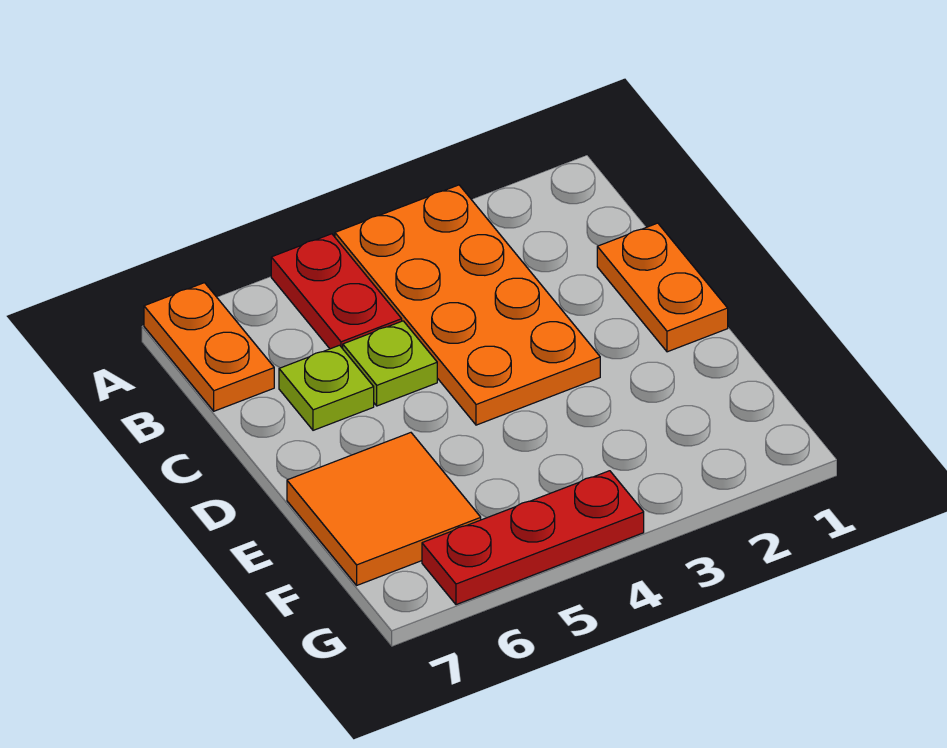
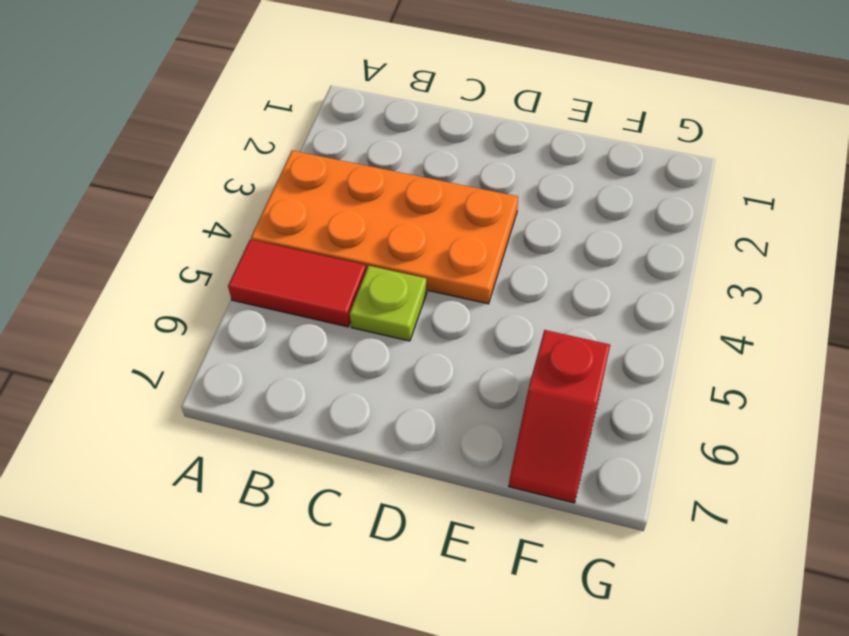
red tile A5:B5 level 1 -> red plate A5:B5 level 1
red slope F6:F7 level 1 top 6 -> orange tile E6:F7 level 1
none -> orange plate A7:B7 level 1
none -> orange plate C1:D1 level 1

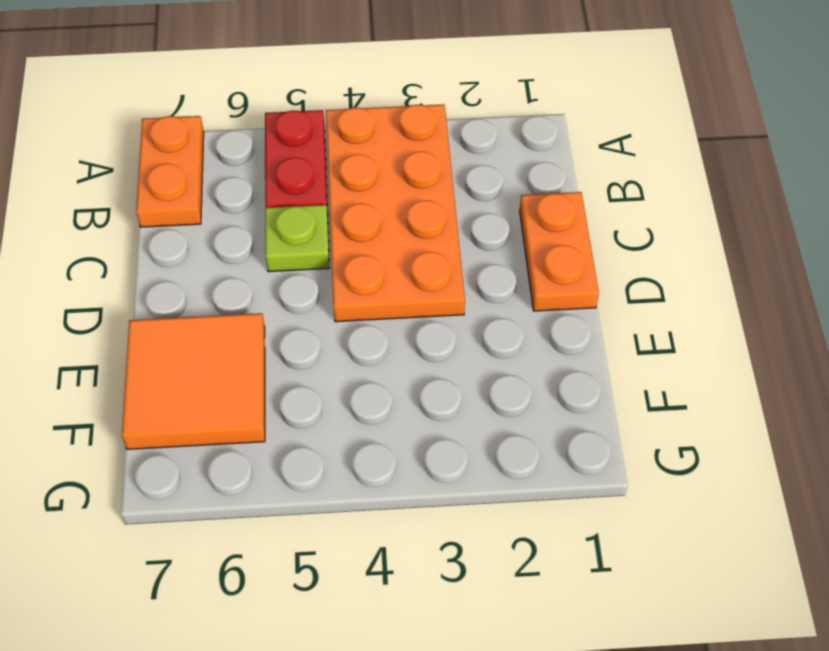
none -> lime plate C6 level 1
none -> red plate G4:G6 level 1

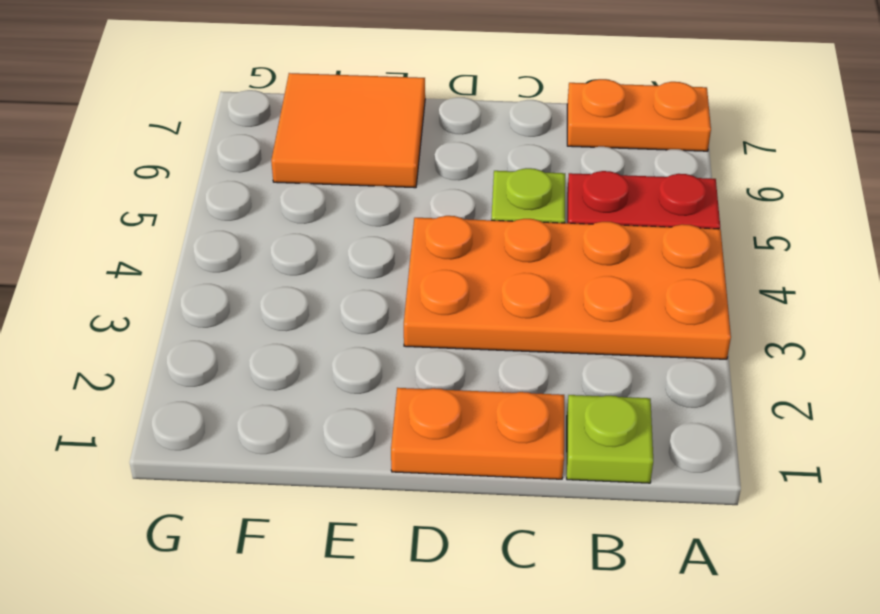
lime plate B1 level 1 -> lime plate C6 level 1
none -> red plate G4:G6 level 1

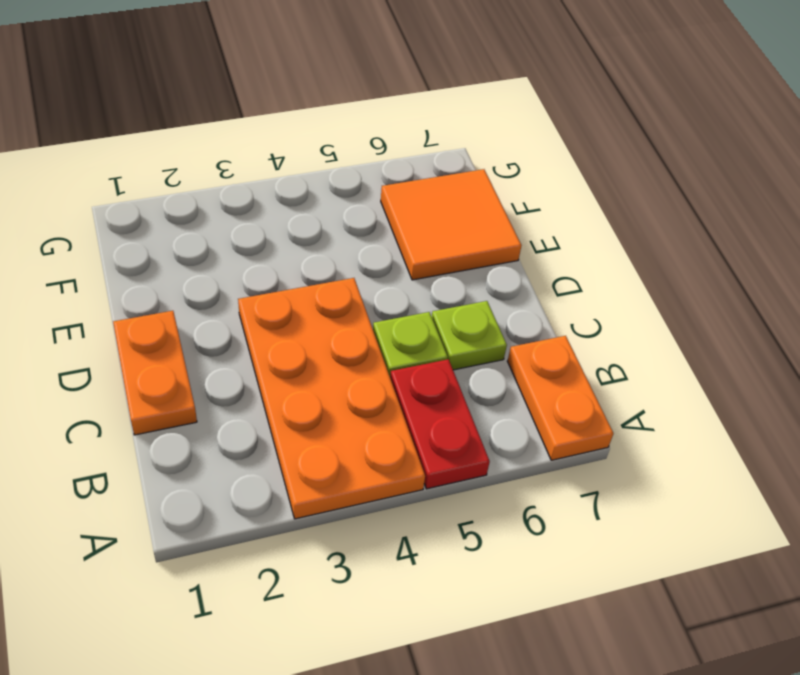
none -> red plate G4:G6 level 1

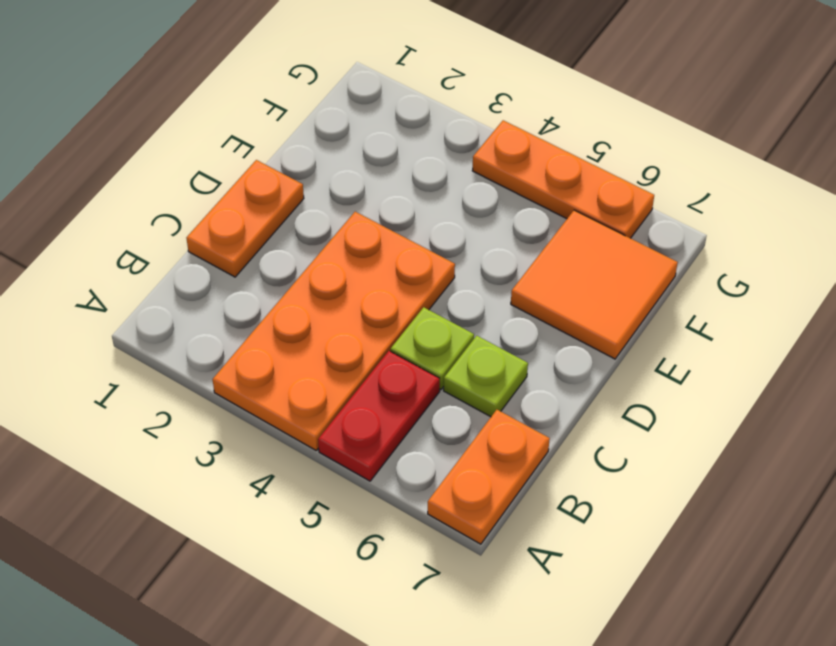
orange plate G4:G6 level 1 -> red plate G4:G6 level 1

